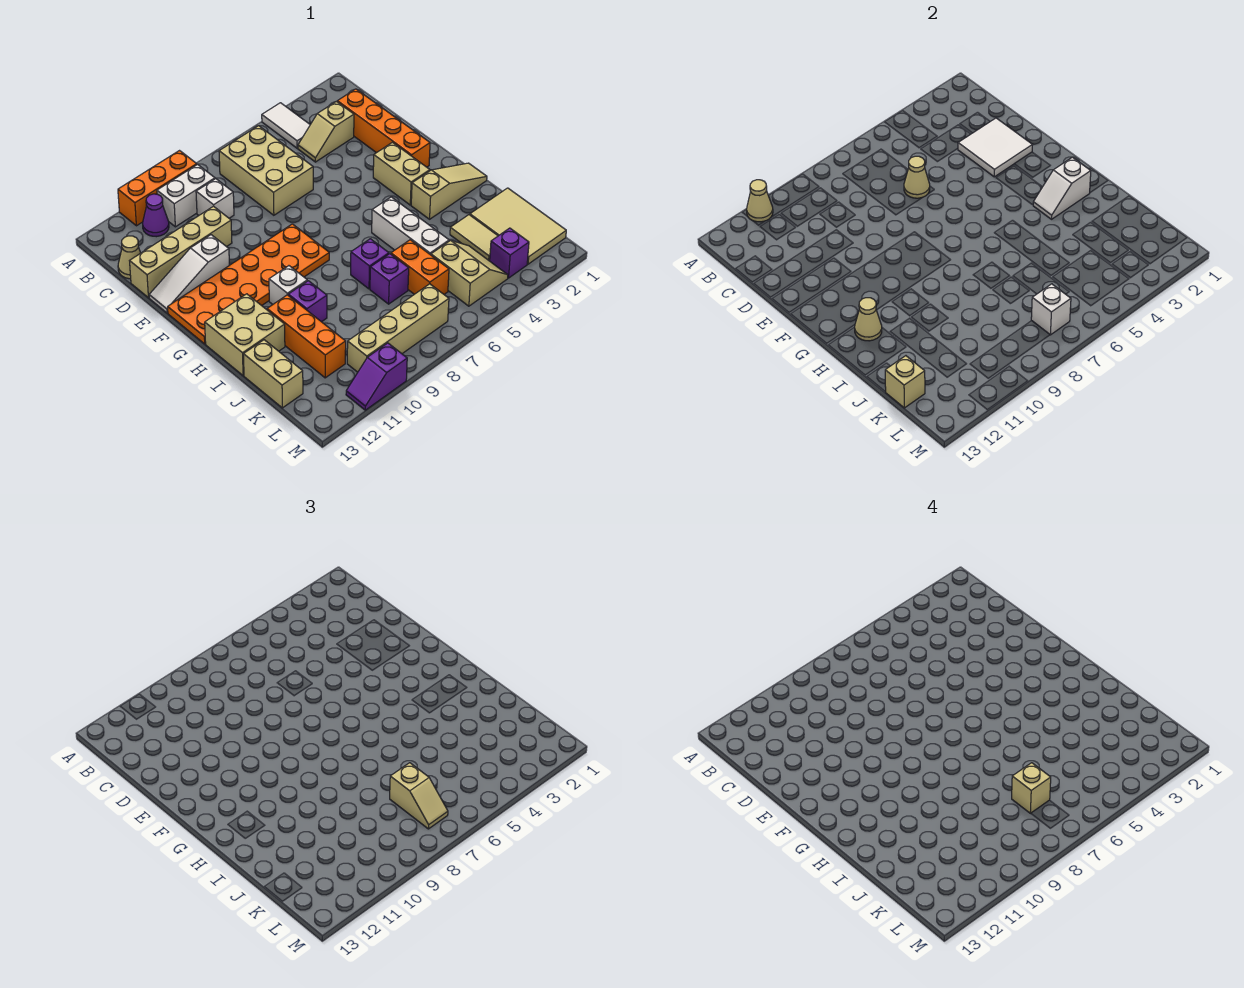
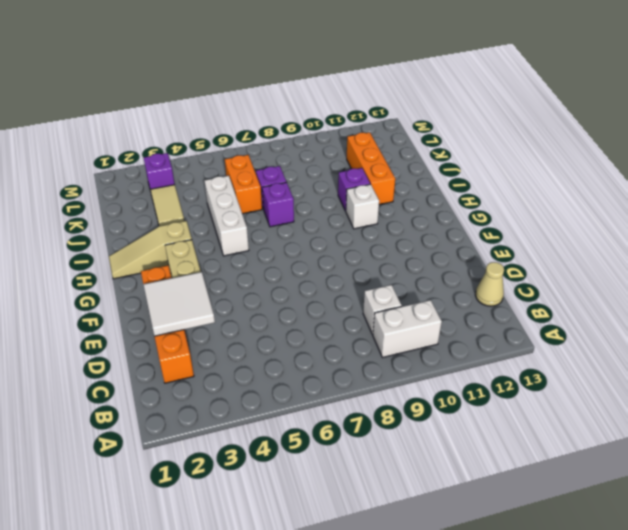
none -> white tile A4:B4 level 1
none -> orange brick A9:A11 level 1
none -> tan brick B6:D7 level 1
none -> purple cone B11 level 1

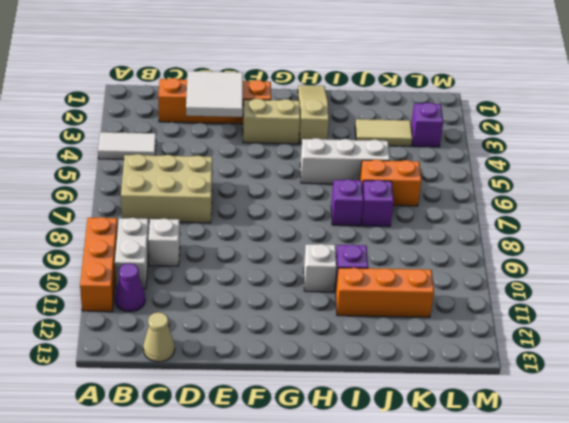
none -> tan slope C3:C4 level 1 top 3
none -> tan brick D10:D13 level 1
none -> white slope E11:E13 level 1 top 11
none -> orange plate F8:G13 level 1

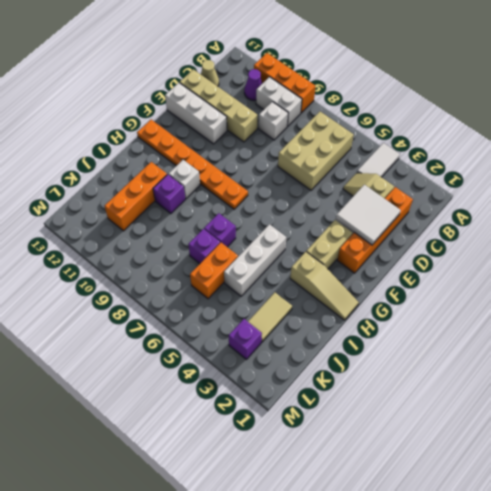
white brick E11:E13 level 1 -> white slope E11:E13 level 1 top 11
orange plate G8:G13 level 1 -> orange plate F8:G13 level 1
none -> tan brick H12:I13 level 1
none -> tan tile J1:L2 level 1
none -> tan brick J13:K13 level 1
none -> tan slope K4:L5 level 1 top 5

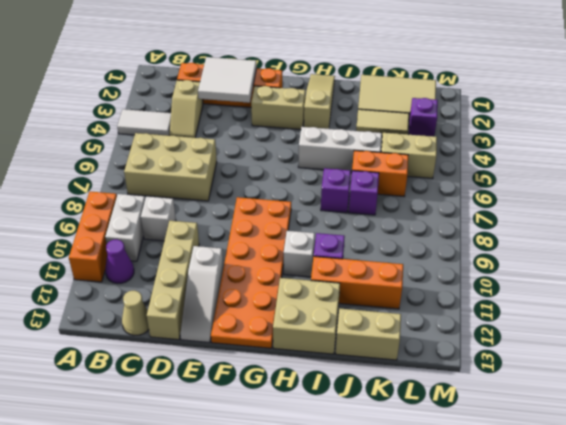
none -> tan brick L7:L10 level 1
none -> purple slope M10:M11 level 1 top 10
none -> tan cone A11 level 2
none -> tan cone D6 level 2

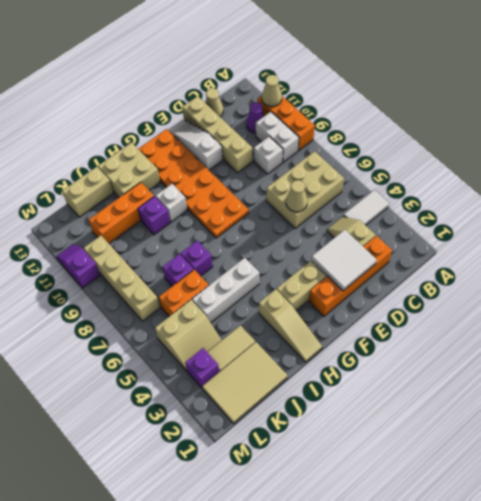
none -> white slope H2:H3 level 2 top 2
none -> tan cone H12 level 2
none -> tan brick K13 level 2
none -> white brick L7 level 2

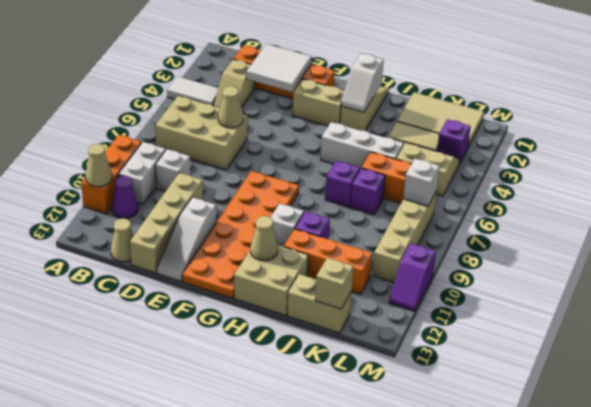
none -> tan slope K7:L7 level 3 top K
none -> tan brick K7 level 4

